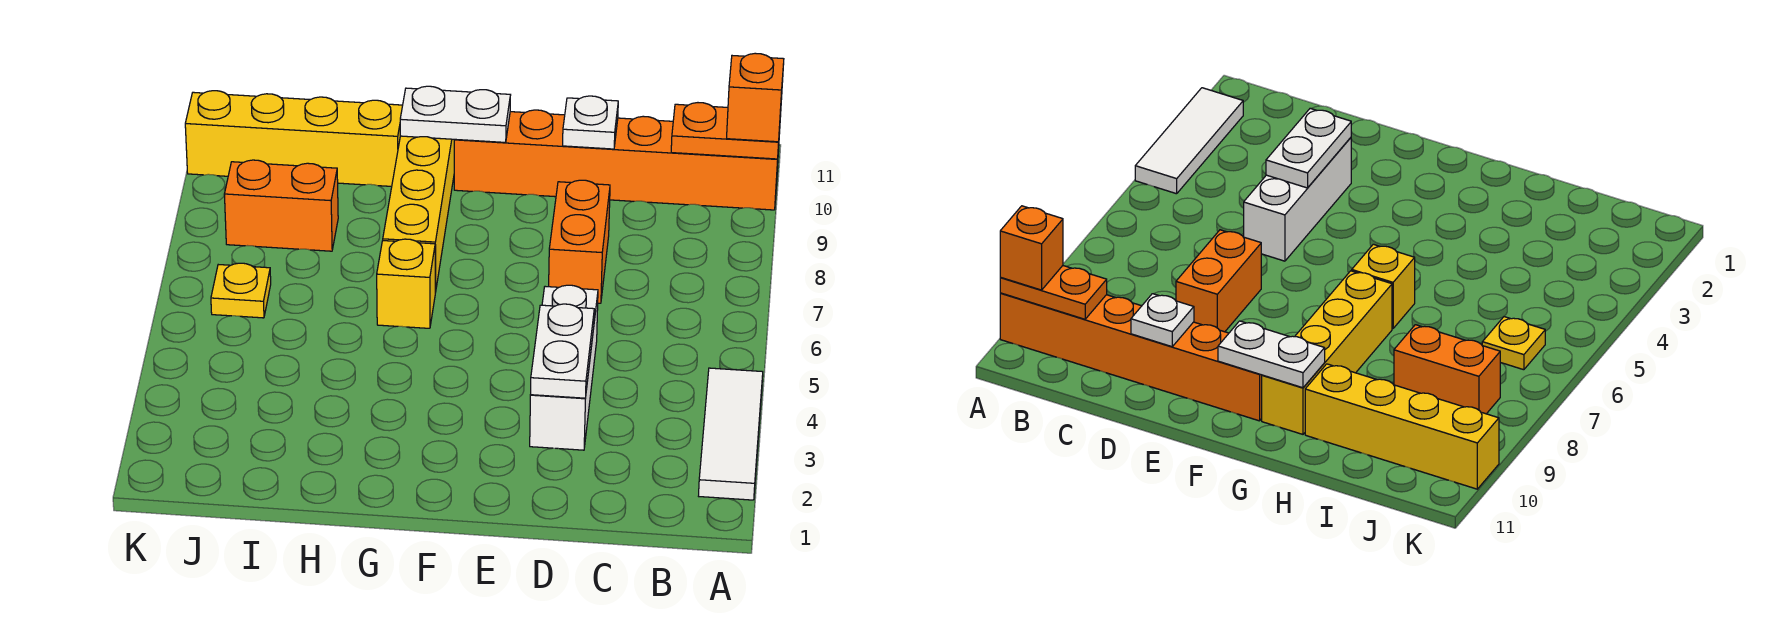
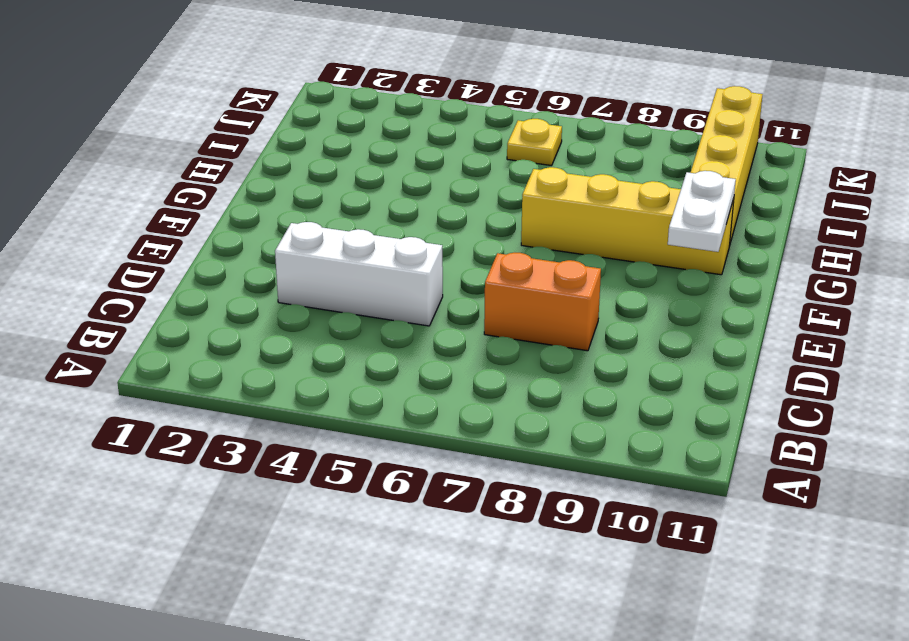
none -> white tile A2:A4 level 1
none -> orange brick A10:F10 level 1
none -> yellow brick G6 level 1

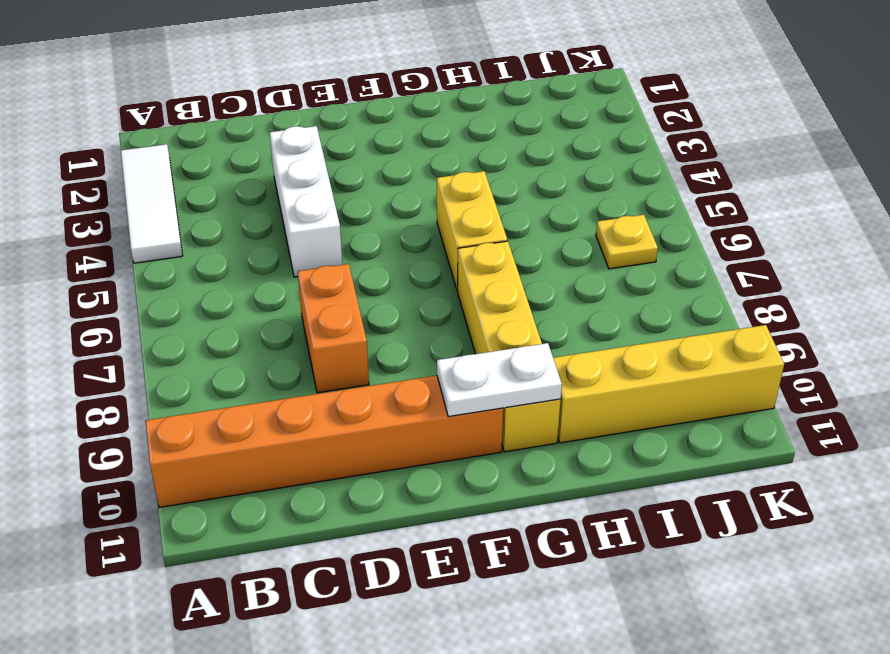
yellow brick G5:G6 level 1 -> yellow brick G6 level 1
none -> orange brick I8:J8 level 1
none -> orange plate A10:B10 level 2
none -> white plate D3:D4 level 2

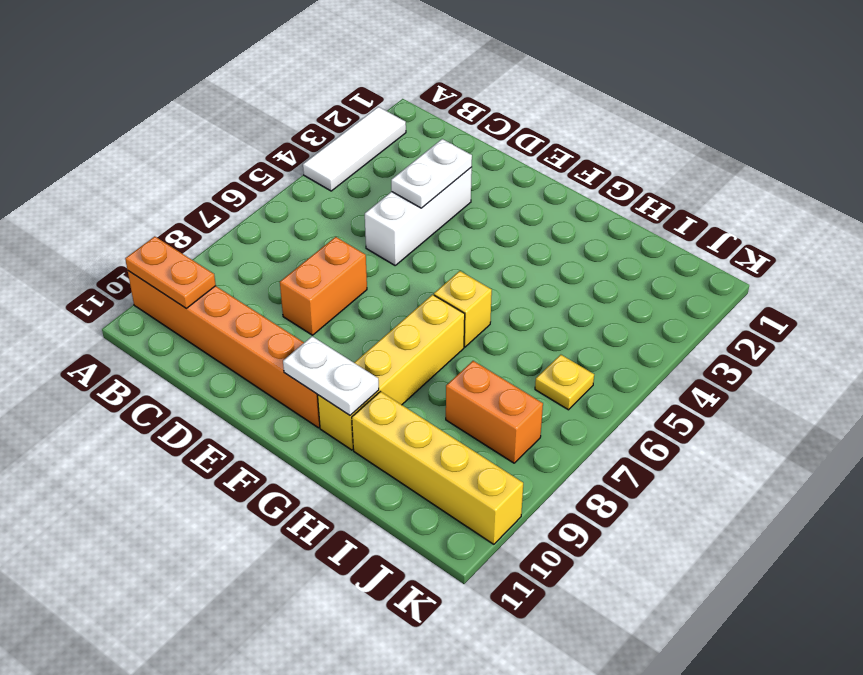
none -> white plate D10 level 2
none -> orange brick A10 level 3

